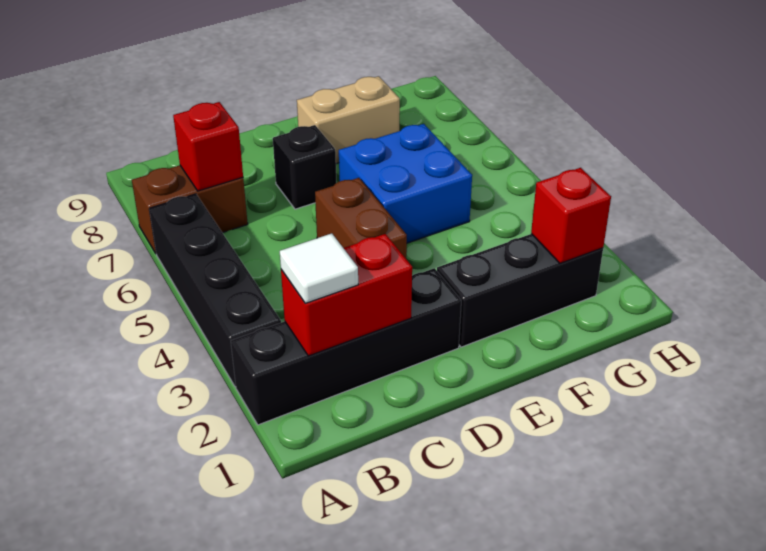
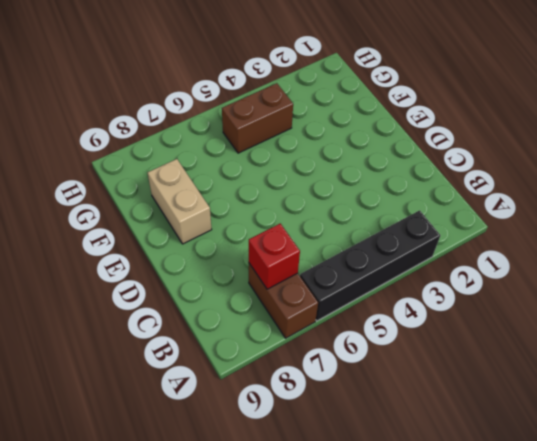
brown brick G4:G5 level 1 -> brown brick D4:D5 level 1
none -> black brick A2:D2 level 1
none -> black brick D7 level 1
none -> black brick E2:G2 level 1

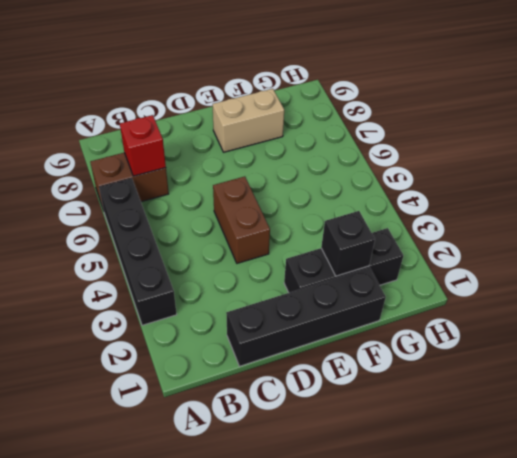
black brick C1:F1 level 1 -> black brick A2:D2 level 1
black brick F2 level 2 -> black brick D7 level 1
none -> blue brick E5:F6 level 1
none -> red brick B2:C2 level 2
none -> red brick G2 level 2

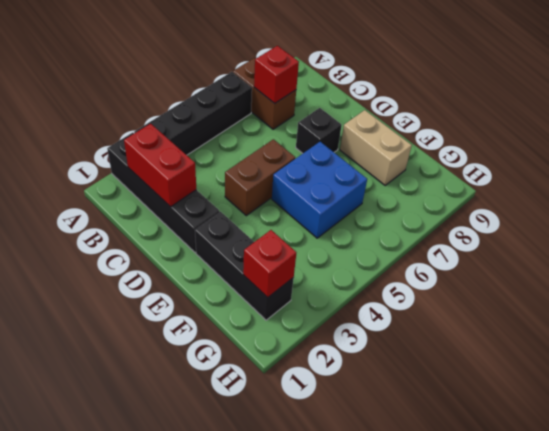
none -> white tile B2 level 3

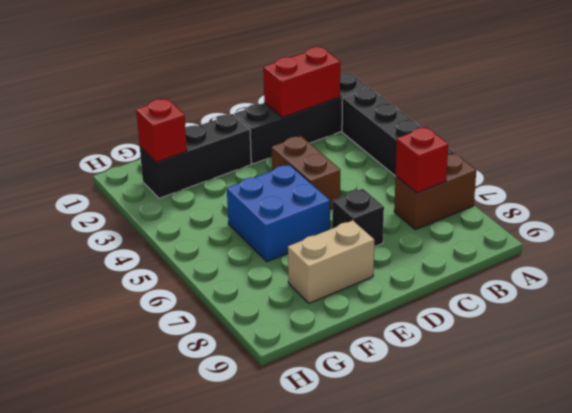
none -> white tile B2 level 3

